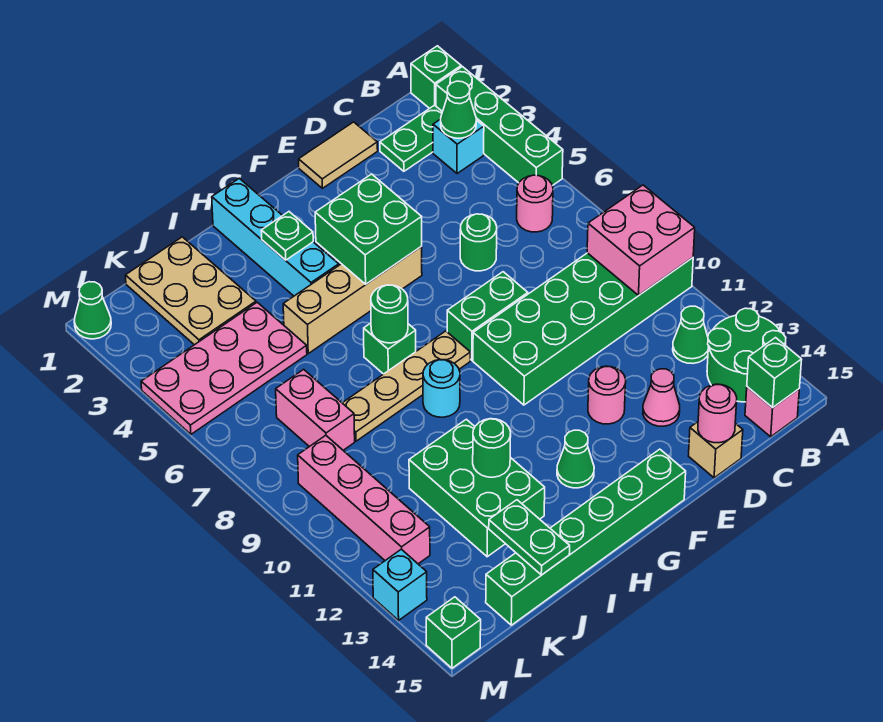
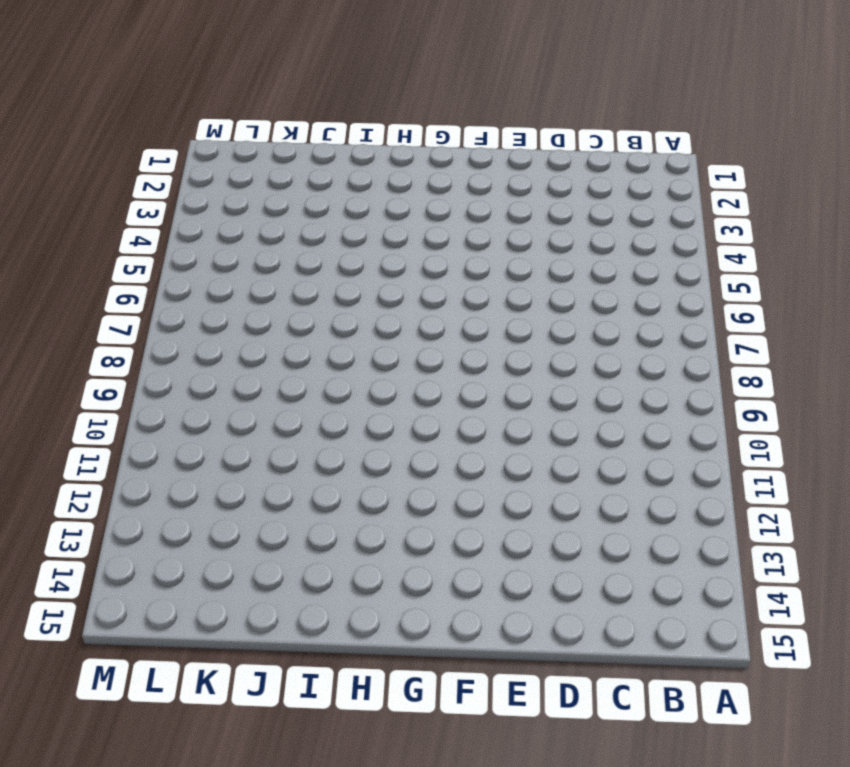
none -> green brick A1 level 1
none -> green brick A2:A5 level 1
none -> green brick A9:F10 level 1
none -> green round brick A13:B14 level 1

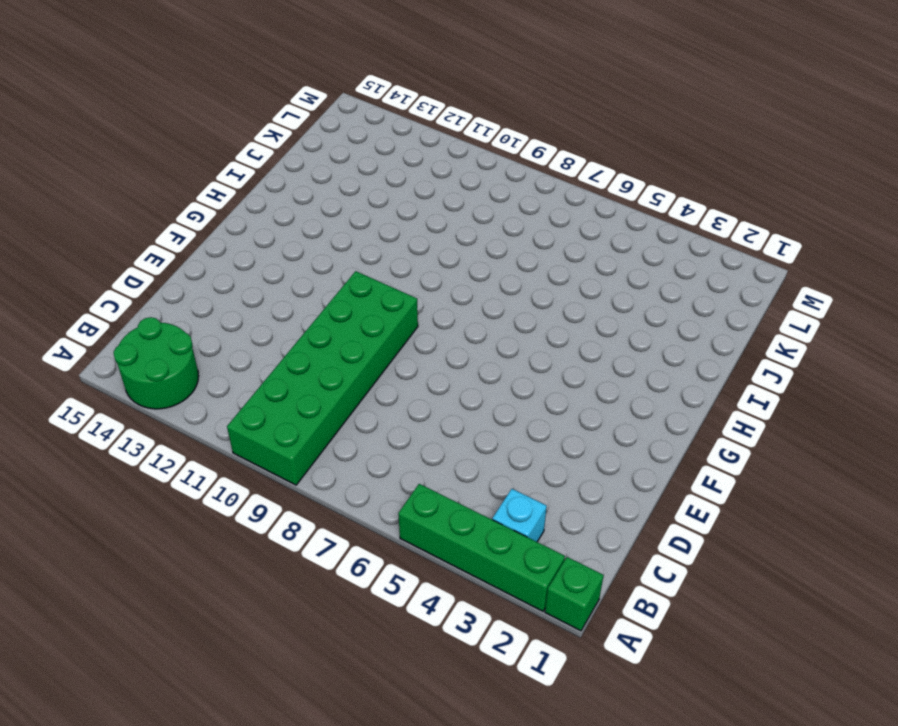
none -> green plate B2:C2 level 1
none -> pink round brick B6 level 1
none -> green cone B12 level 1
none -> pink brick B15 level 1

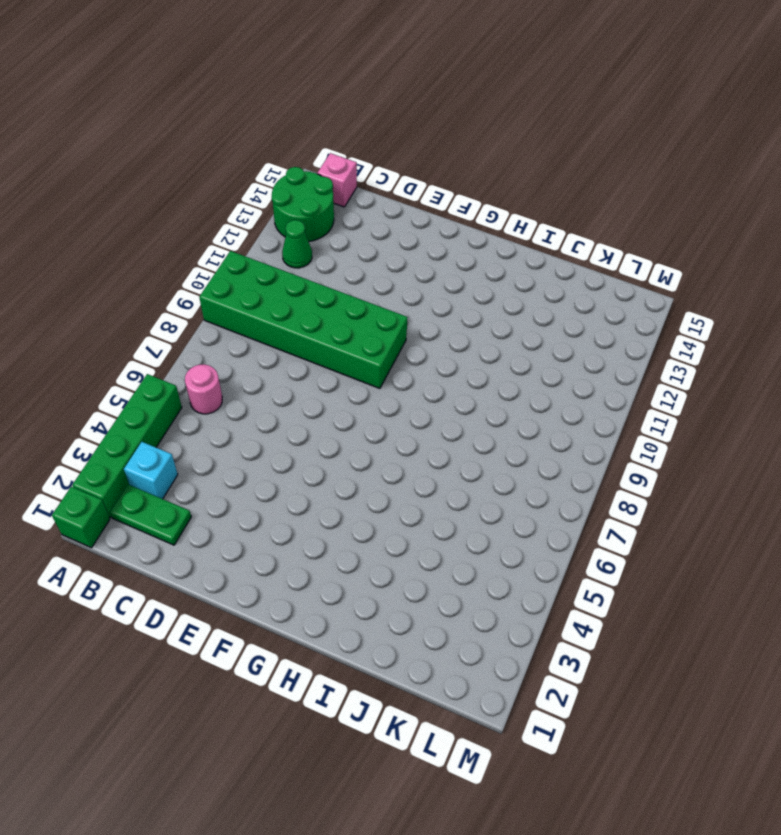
none -> tan tile D1:E1 level 1
none -> green round brick D6 level 1
none -> pink cone D13 level 1
none -> tan brick D15 level 1

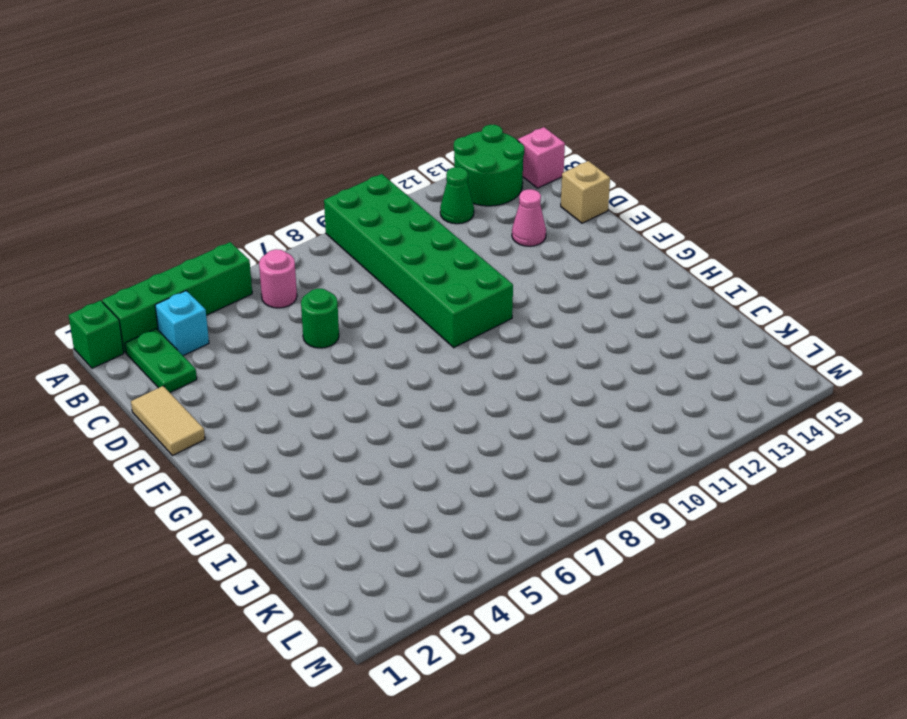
none -> green brick E8:F8 level 1
none -> pink round brick E12 level 1
none -> tan brick F5:I5 level 1
none -> green brick F15:K15 level 1

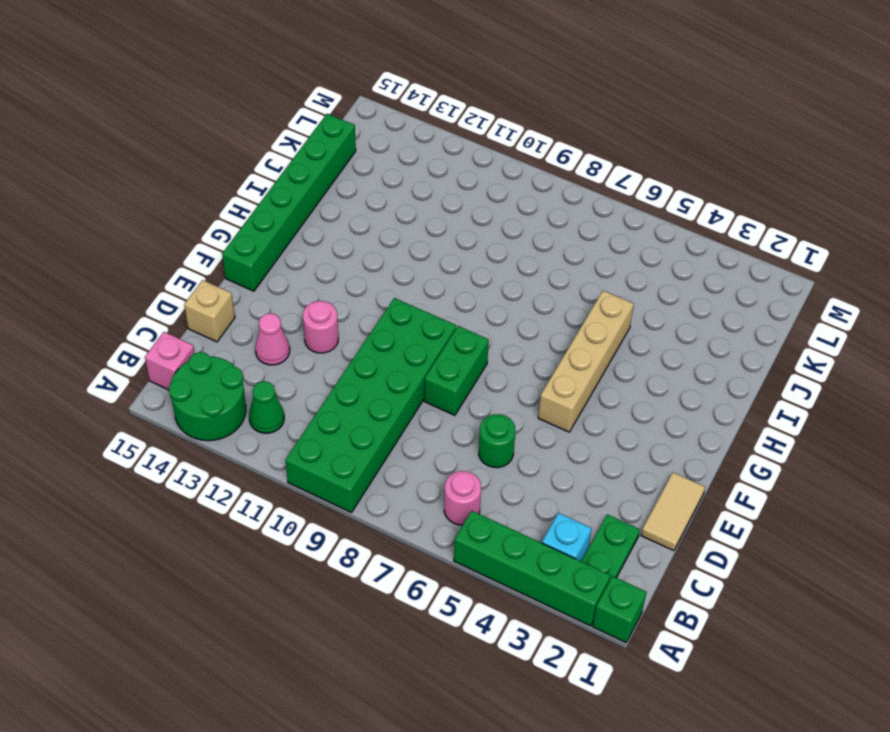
none -> tan plate G8:J8 level 1
none -> green cone G13 level 1
none -> cyan brick H1:H4 level 1
none -> green brick H7 level 1

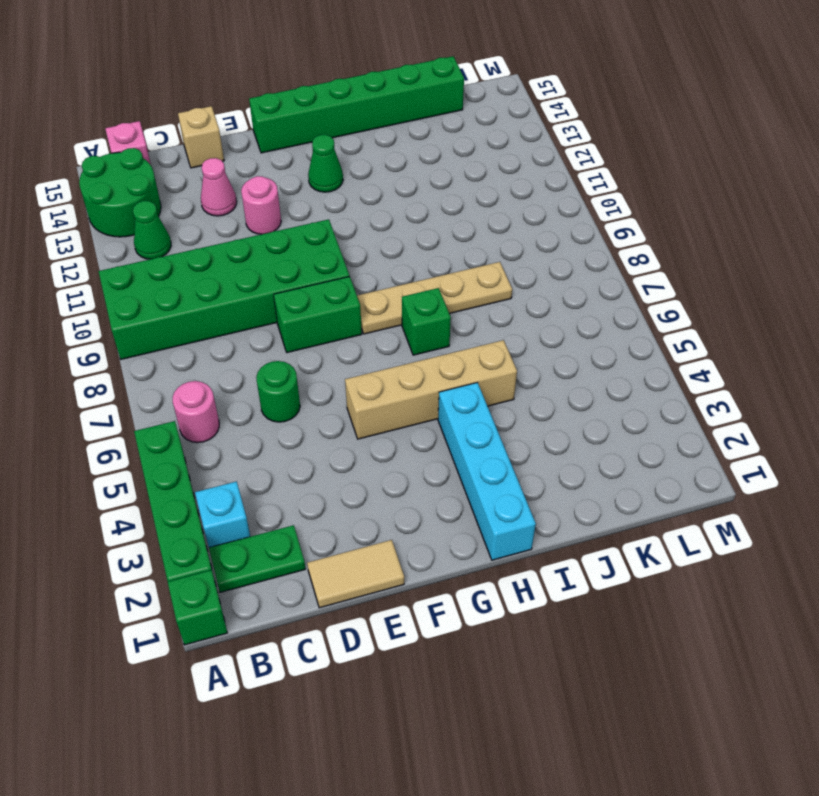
none -> cyan round brick H9 level 1
none -> green brick I11:J13 level 1
none -> tan plate J1:K3 level 1
none -> pink plate J4:M5 level 1

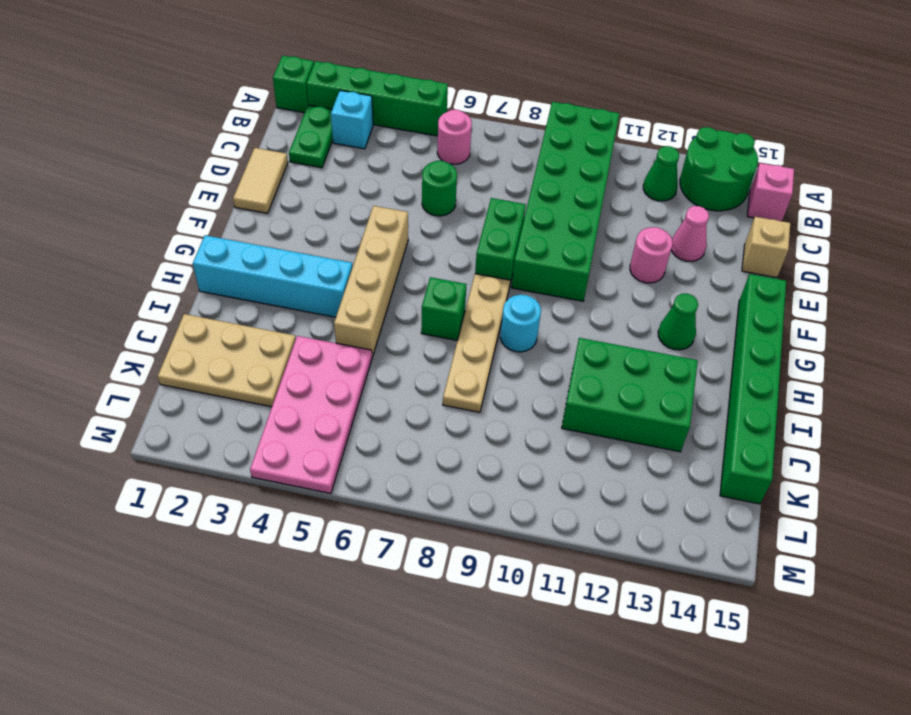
none -> pink brick K7:K8 level 1
none -> pink brick L9:L12 level 1
none -> green cone M1 level 1
none -> cyan brick M13 level 1

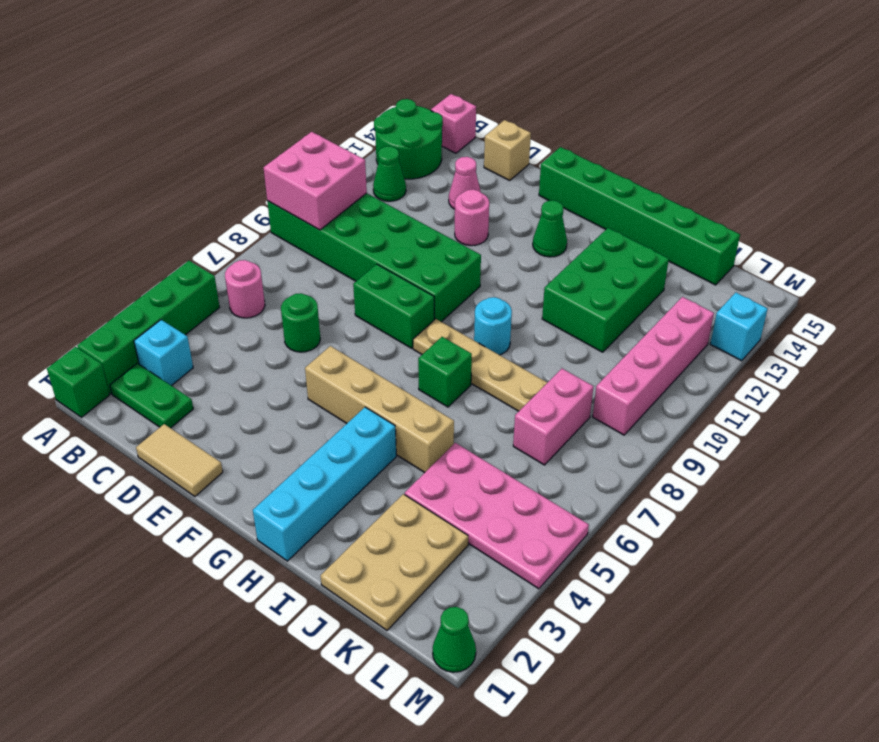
none -> green brick M15 level 1
none -> green cone B3 level 2
none -> green brick B15 level 2
none -> pink round brick D15 level 2

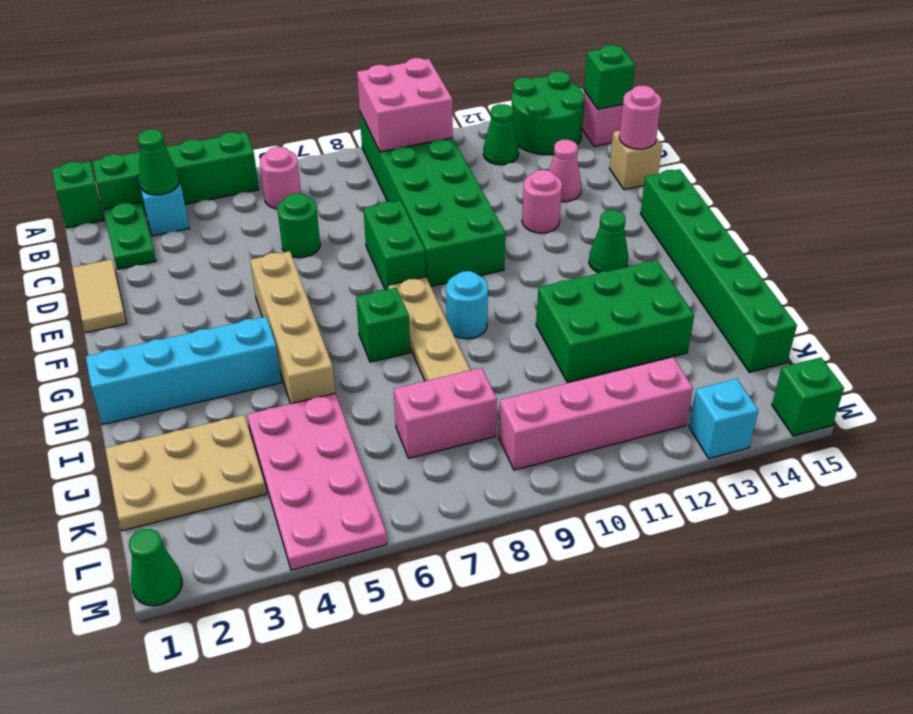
none -> green brick F4:G5 level 2
none -> green plate H3 level 2
none -> green round brick H7 level 2
none -> green round brick I12 level 2

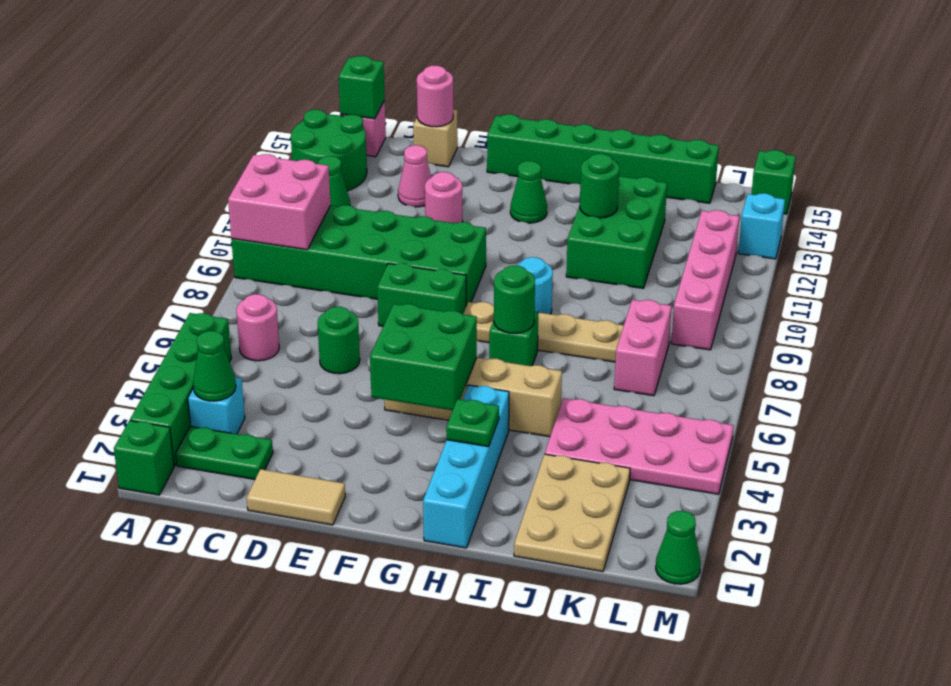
none -> green plate J14:J15 level 2

